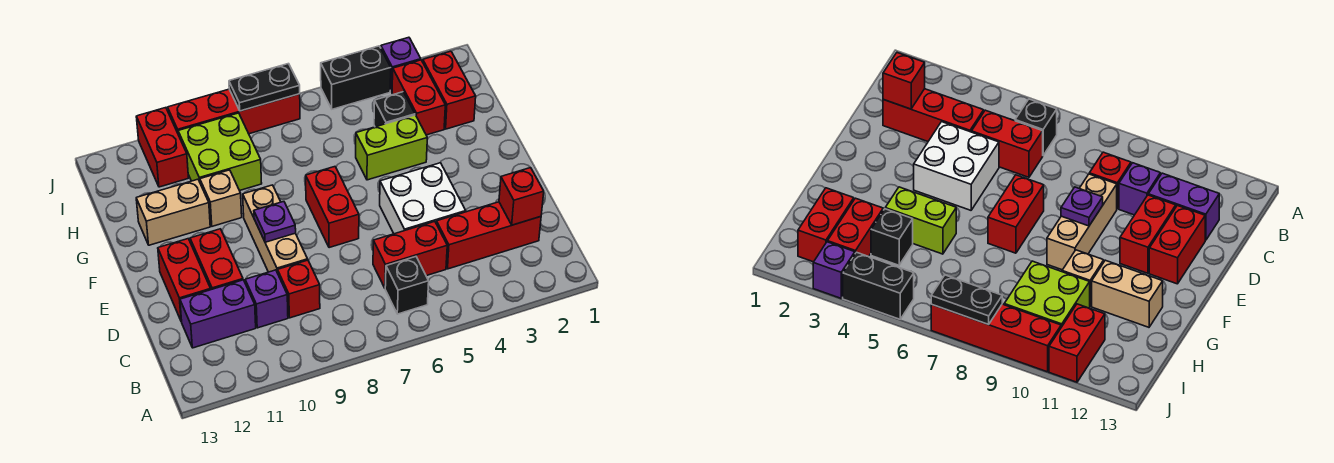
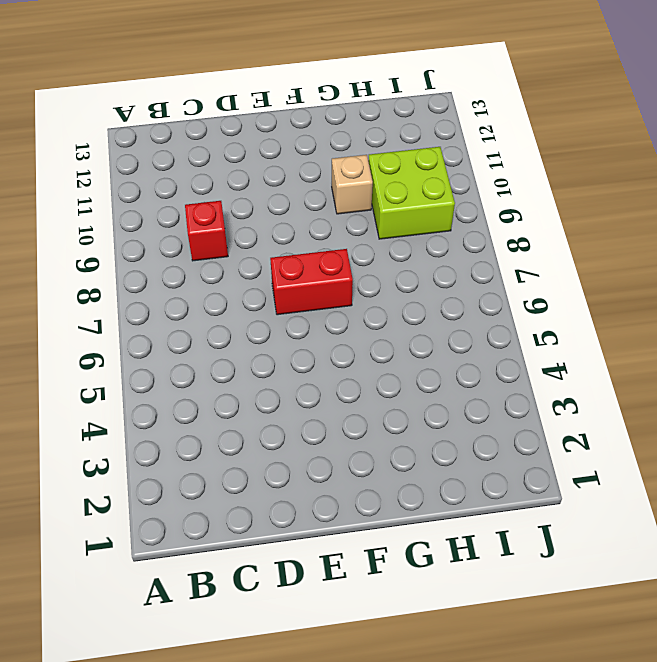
none -> black brick B6 level 1
none -> red brick C2:C4 level 1
none -> red brick C5:C6 level 1

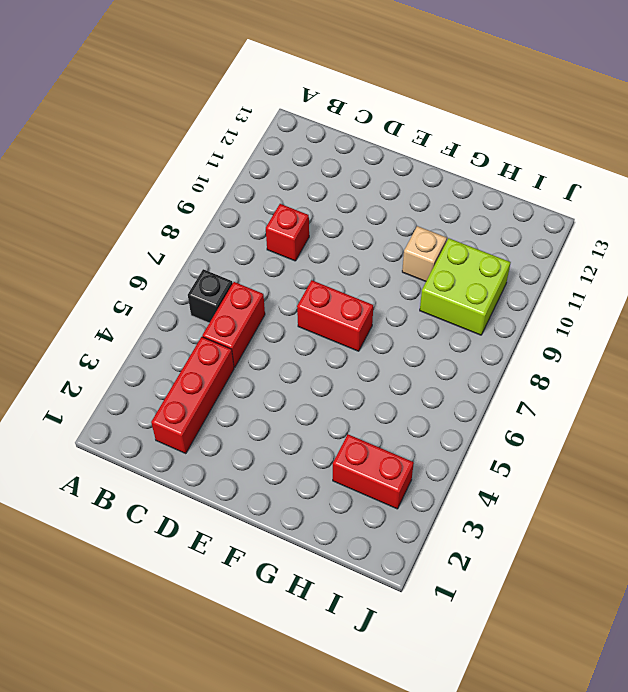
none -> purple brick C10 level 1
none -> purple brick C11:C12 level 1
none -> white brick D4:E5 level 1

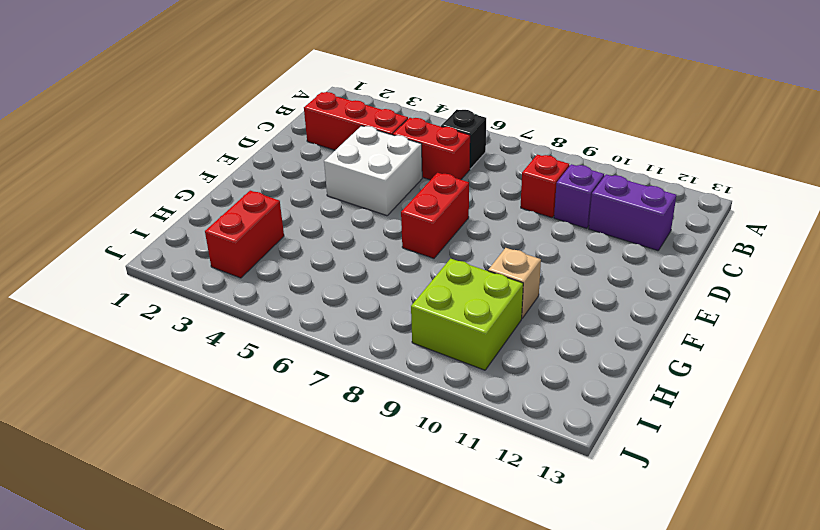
none -> tan brick D9:F9 level 1
none -> red brick D11:E11 level 1
none -> red brick D12:E12 level 1

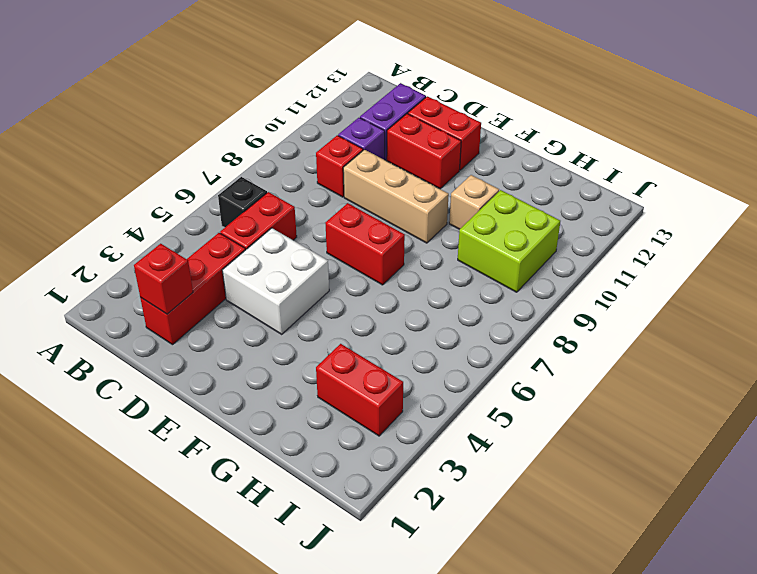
none -> lime brick G4:G5 level 1
none -> tan brick G11:G12 level 1
none -> red brick H2:I2 level 1

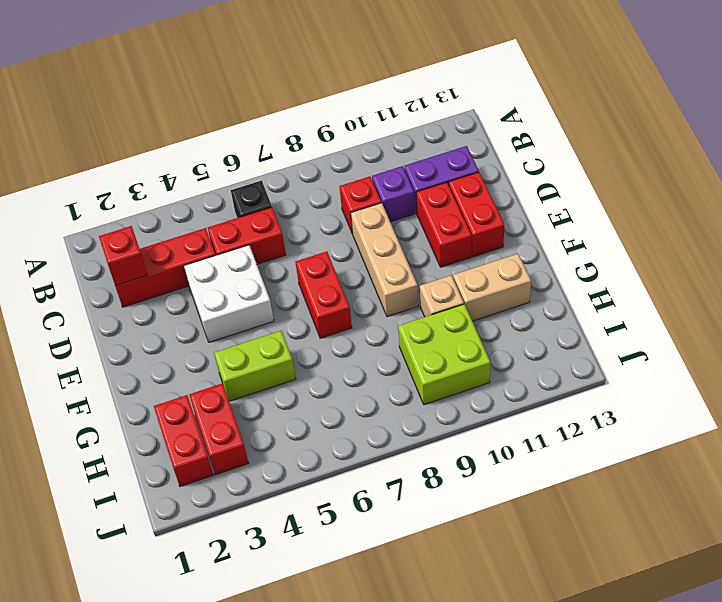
none -> black brick H4 level 1
none -> red brick I11:J11 level 1
none -> purple brick J3 level 1

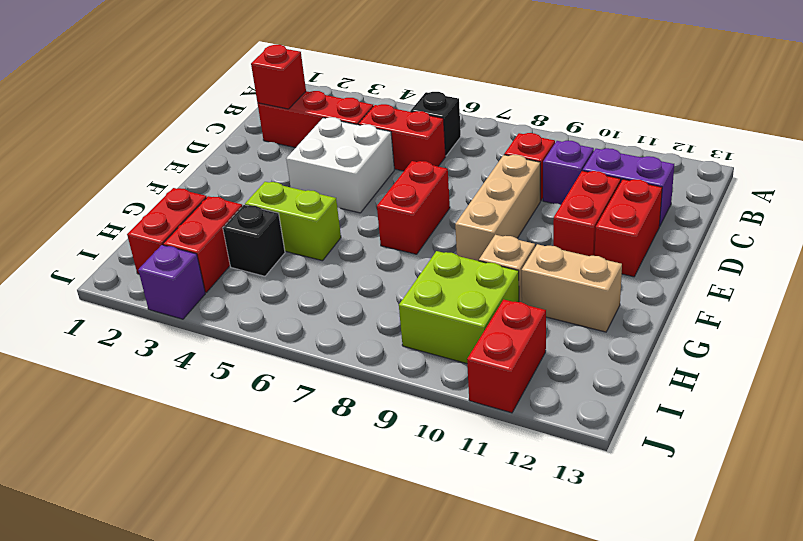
none -> black brick J4:J5 level 1
none -> red brick J7:J10 level 1
none -> purple plate E9 level 2

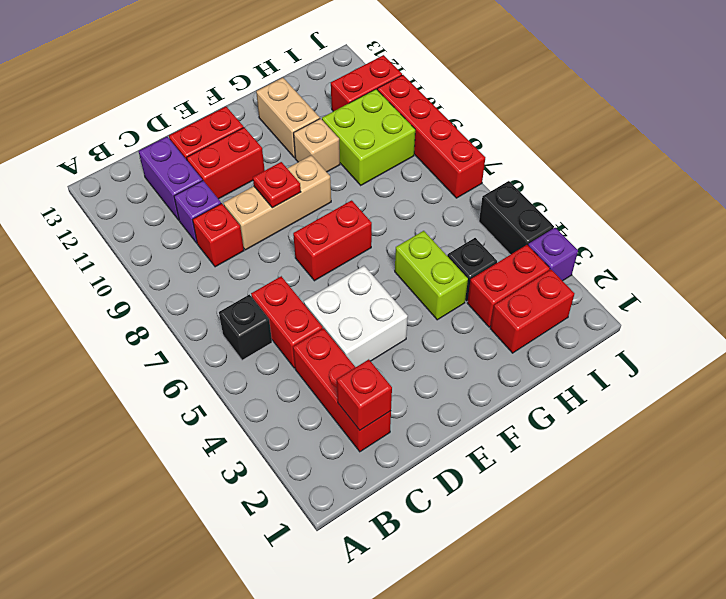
red plate E9 level 2 -> purple plate E9 level 2
none -> black plate J7:J8 level 2

